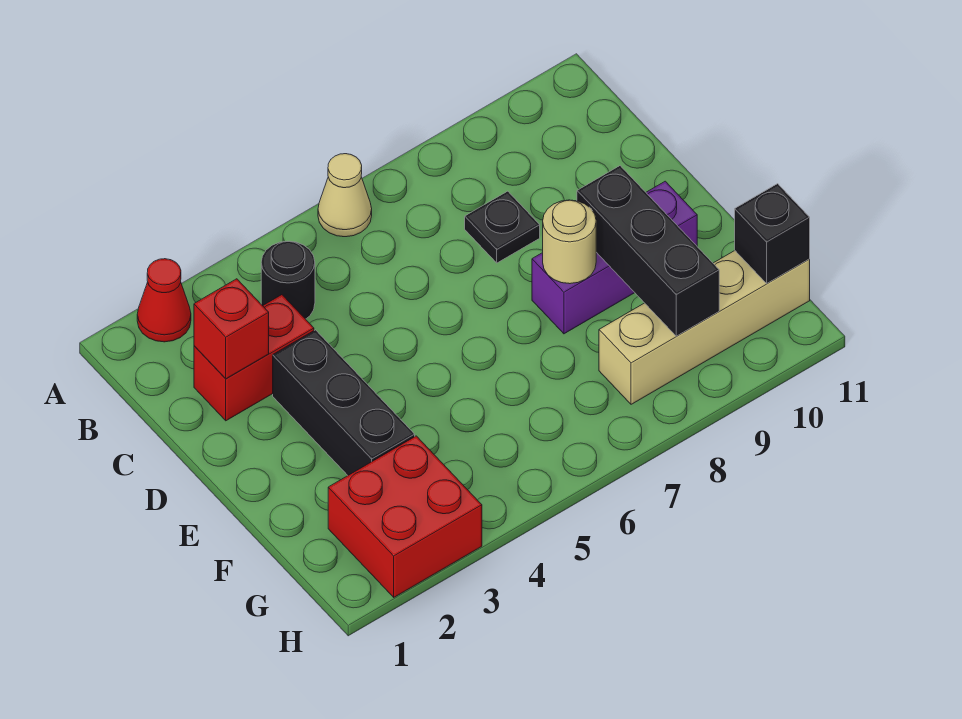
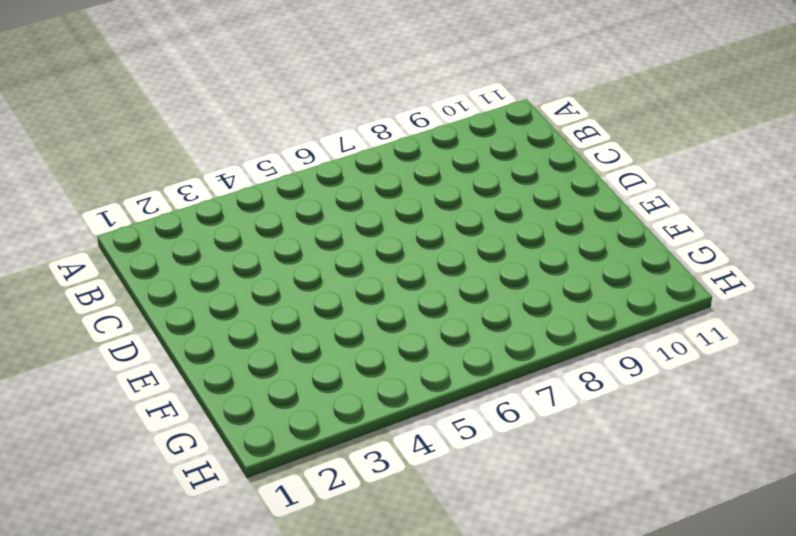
none -> red cone A2 level 1
none -> tan cone A6 level 1
none -> black round brick B4 level 1

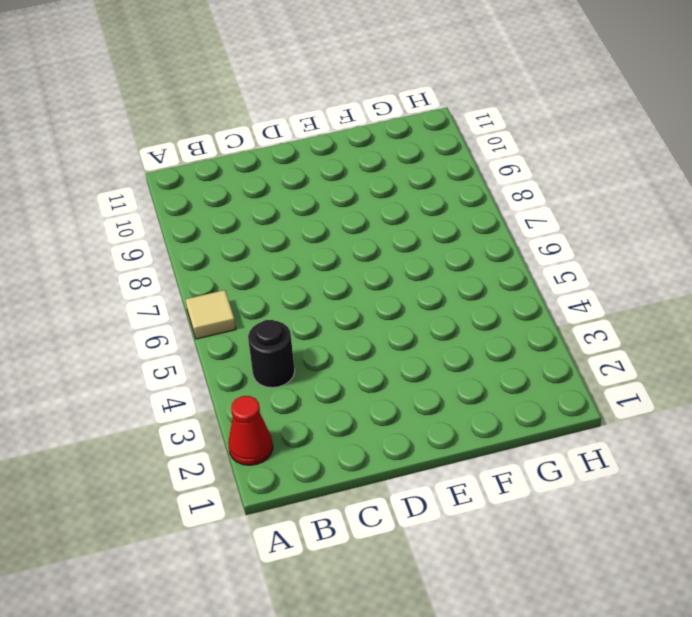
tan tile A6 level 1 -> tan cone A6 level 1
none -> red brick C2:C3 level 1
none -> black plate C8 level 1
none -> black brick D3:F3 level 1

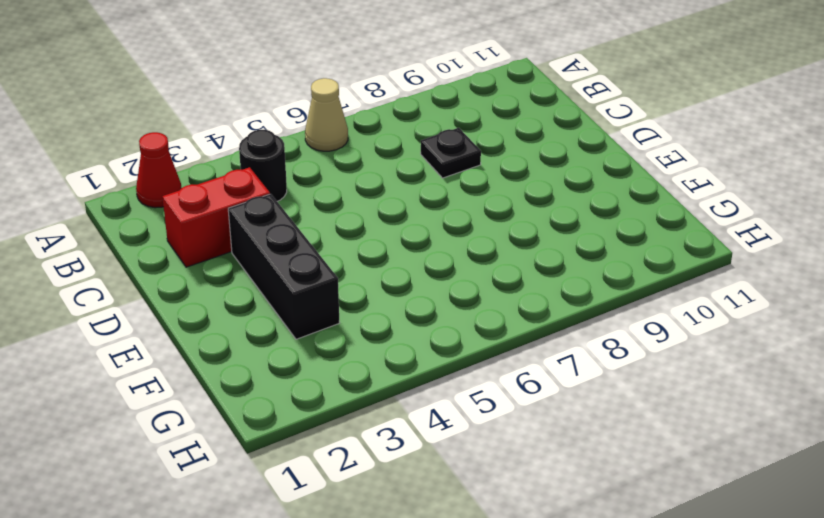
none -> purple brick E8:E10 level 1
none -> red brick G2:H3 level 1
none -> tan brick G8:G11 level 1

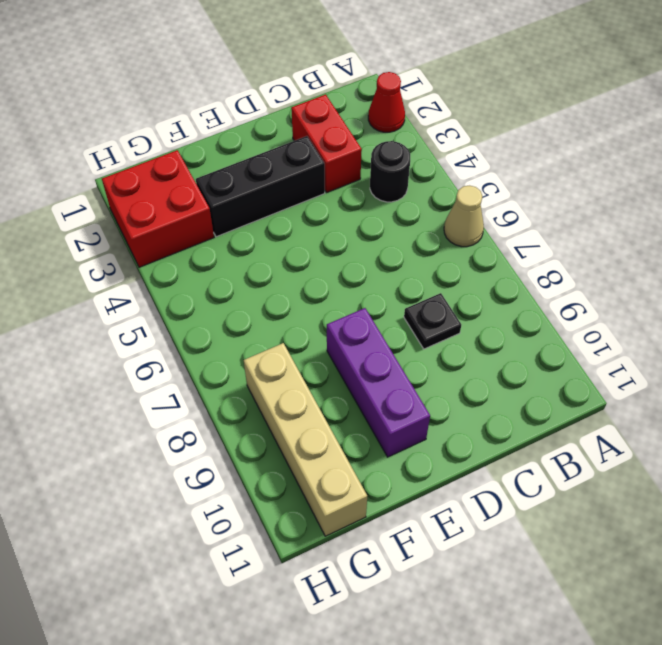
none -> red brick C2 level 2
none -> tan round brick E8 level 2
none -> black brick E9:G9 level 2

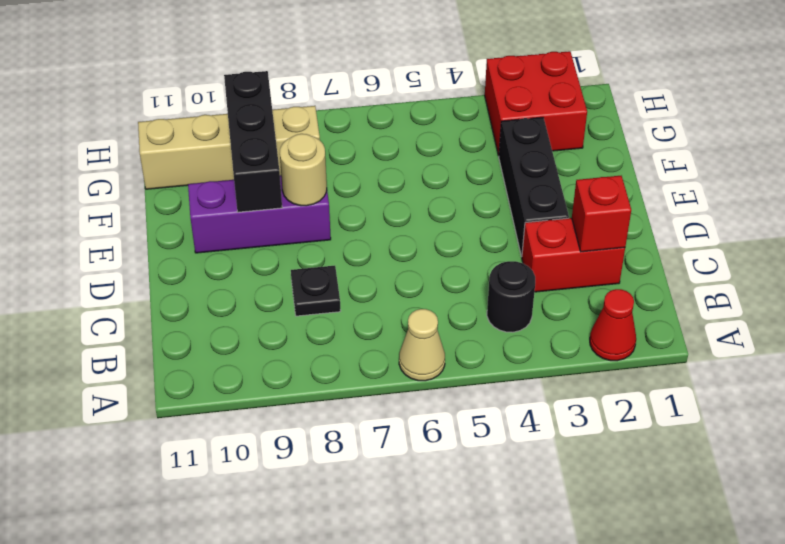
none -> black brick G11 level 2

